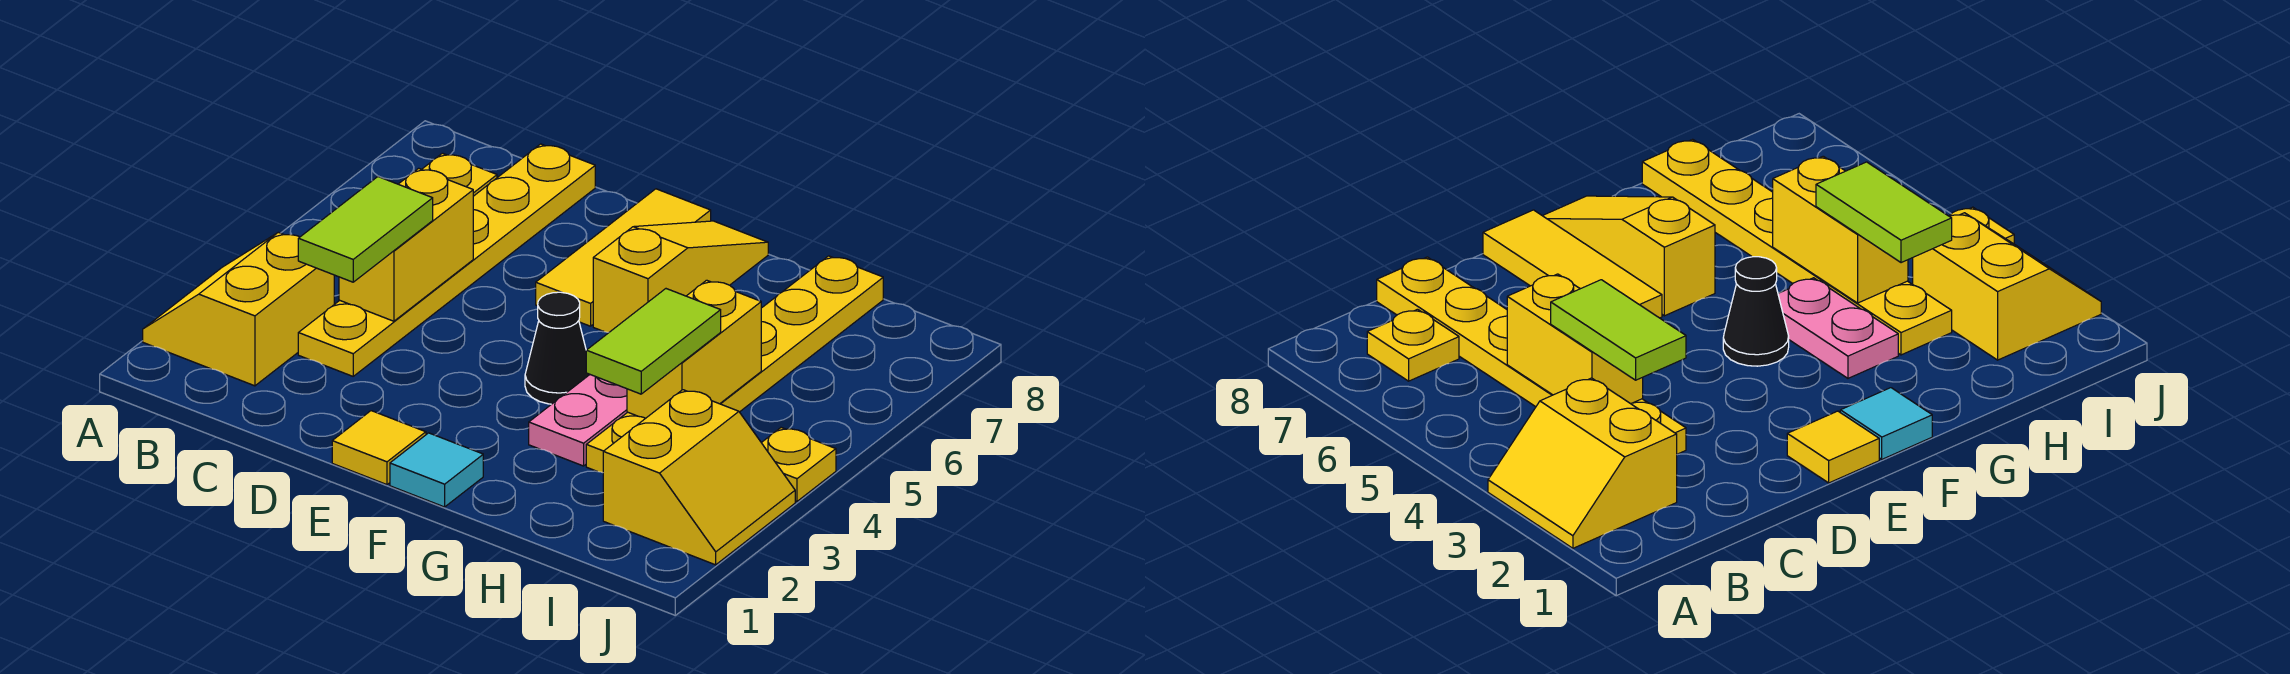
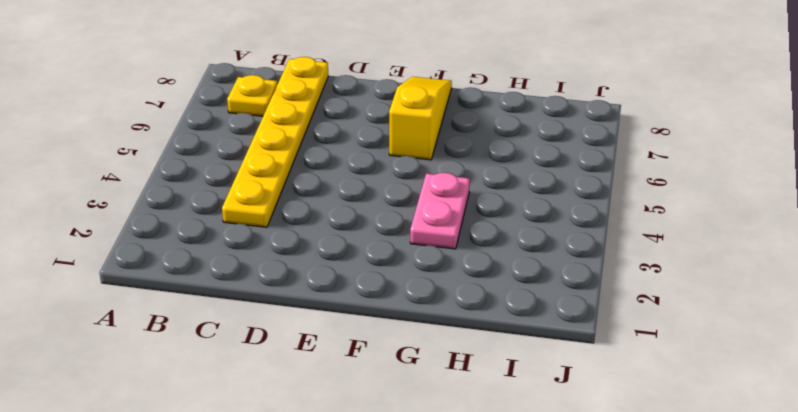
none -> yellow slope A2:B3 level 1 top B
none -> yellow tile E1 level 1
none -> yellow tile E6:E8 level 1

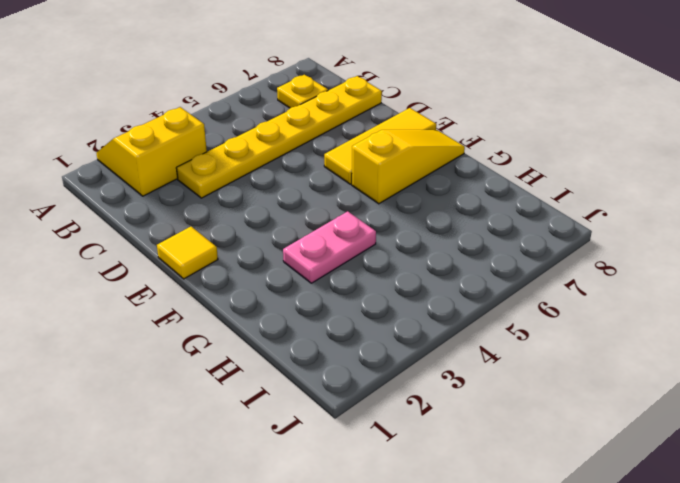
none -> cyan tile F1 level 1
none -> black cone F4 level 1
none -> yellow plate H3:H8 level 1

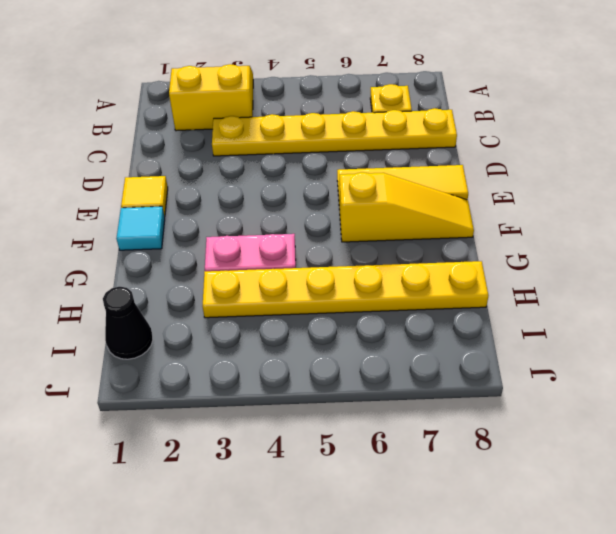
black cone I1 level 1 -> black cone F4 level 1
none -> yellow slope I2:J3 level 1 top I
none -> yellow plate J4 level 1
none -> yellow brick C4:C5 level 2

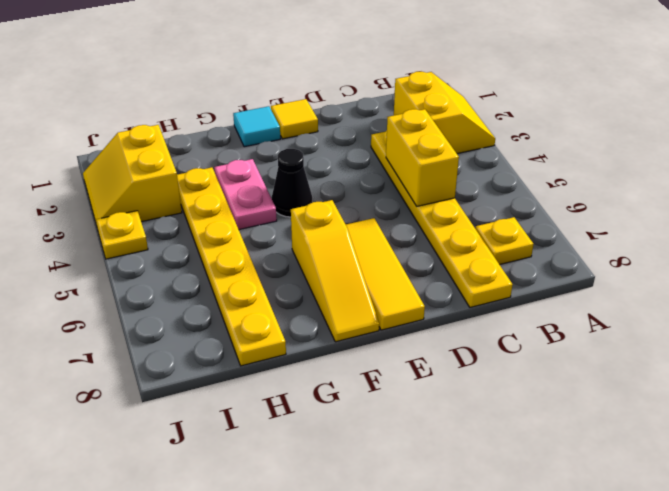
none -> yellow brick H4:H5 level 2
none -> lime tile C3:C4 level 3
none -> lime tile H3:H4 level 3

